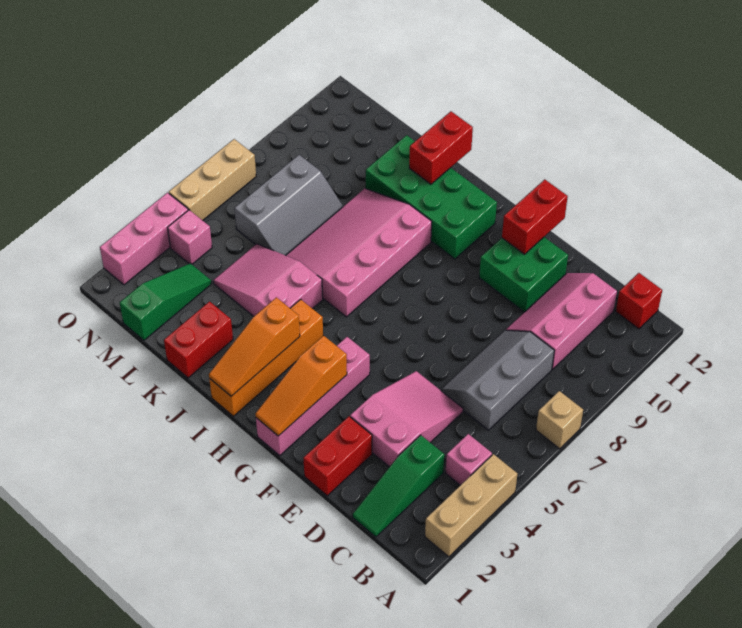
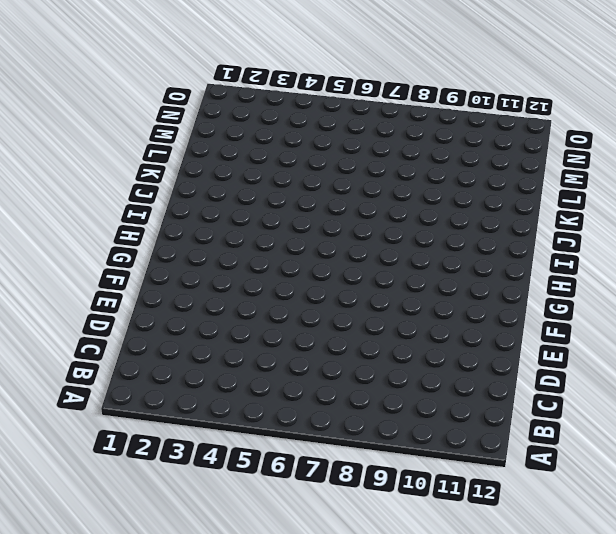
none -> tan brick A2:A4 level 1
none -> tan brick A7 level 1
none -> pink brick B4 level 1

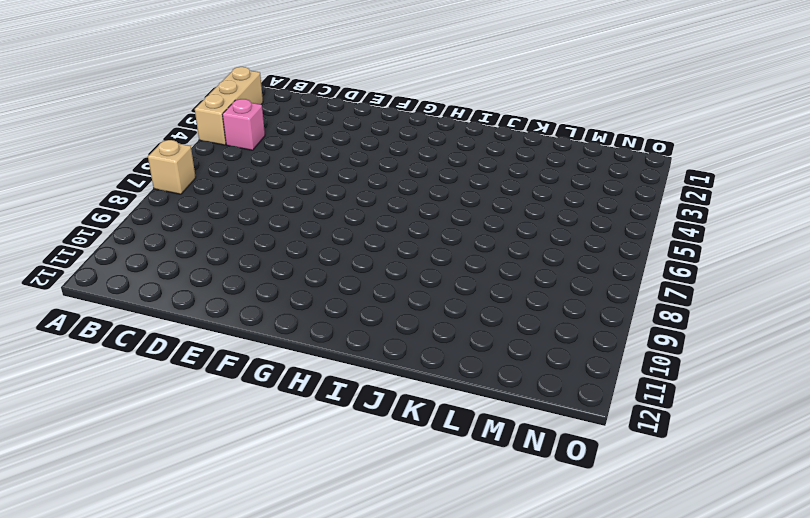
none -> red brick B12 level 1
none -> green slope C1:C3 level 1 top 3
none -> grey slope C6:D8 level 1 top C

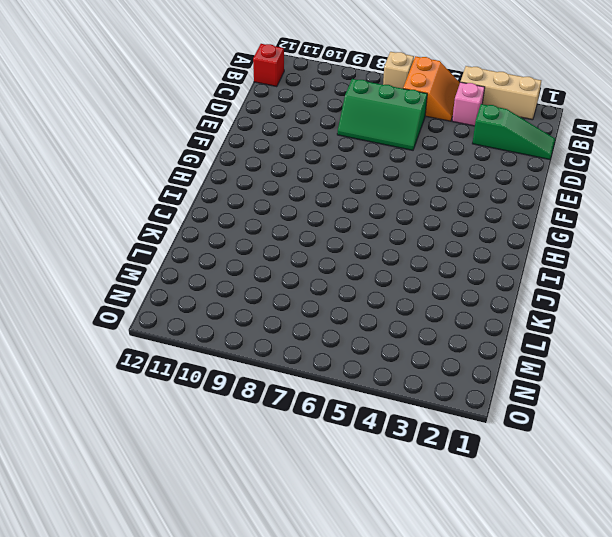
orange slope A5:B6 level 1 top 6 -> none
green slope C6:D8 level 1 top C -> grey slope C6:D8 level 1 top C
none -> pink slope C9:D11 level 1 top C
none -> pink slope D3:E5 level 1 top 3
none -> red brick E1:E2 level 1

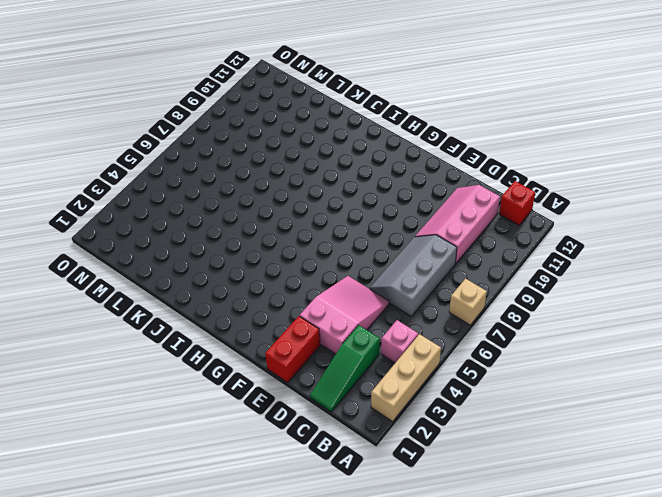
none -> green brick E10:F11 level 1
none -> pink brick G1:G4 level 1
none -> green brick H10:K11 level 1

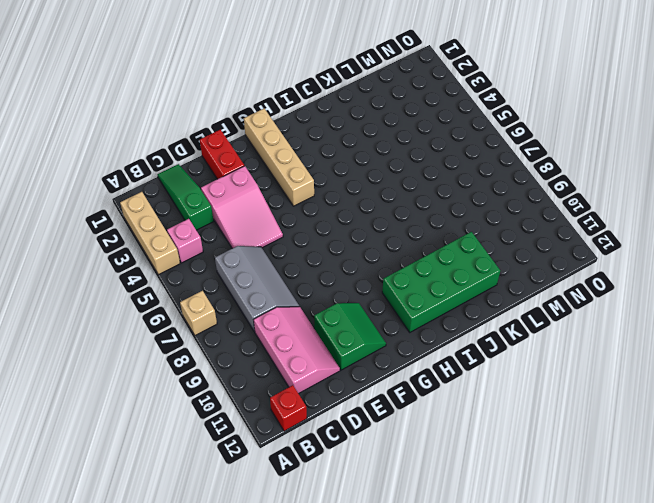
green slope E10:F11 level 1 top E -> green brick E10:F11 level 1
tan brick G1:G4 level 1 -> pink brick G1:G4 level 1
none -> orange brick I1:I4 level 1
none -> pink slope I6:K9 level 1 top I
none -> pink slope J4:L5 level 1 top J

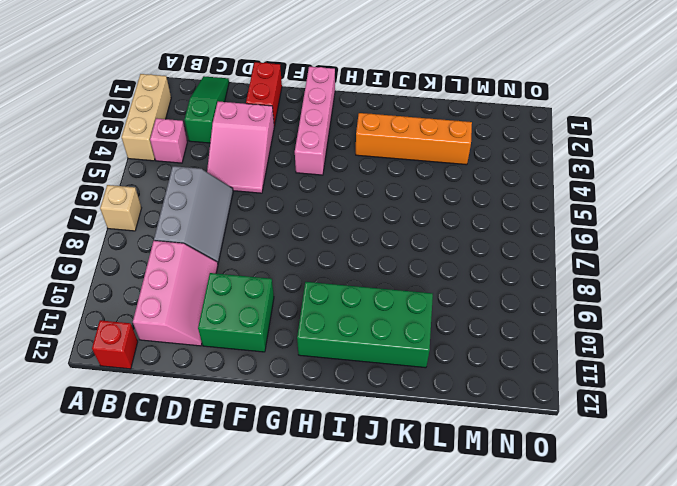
orange brick I3:L3 level 1 -> orange brick I1:I4 level 1
none -> pink slope I6:K9 level 1 top I
none -> pink slope J4:L5 level 1 top J
none -> red brick K1:K2 level 1

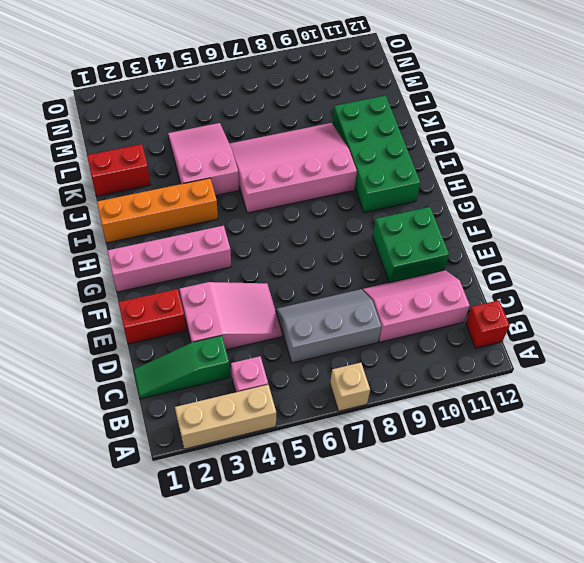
none -> grey slope L6:M8 level 1 top M
none -> green slope M1:M3 level 1 top 1
none -> pink brick N4 level 1

